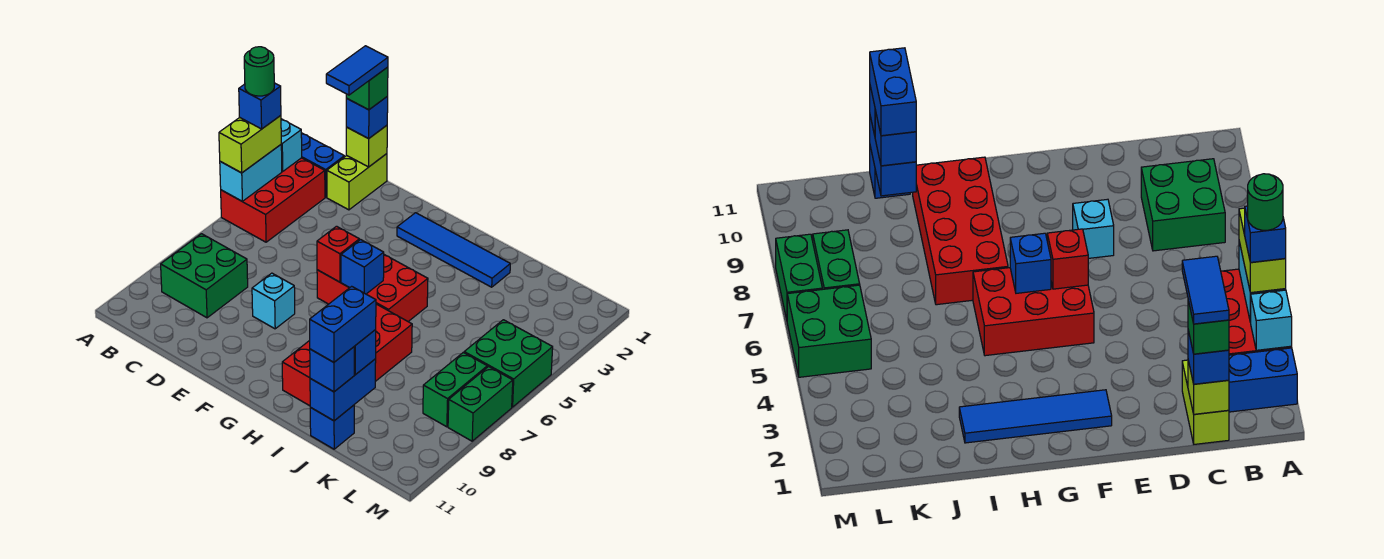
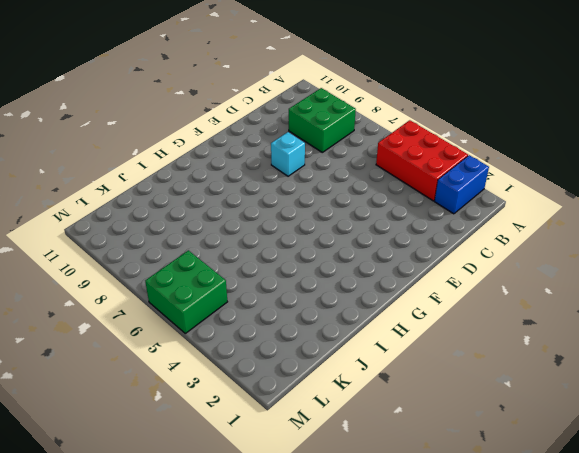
none -> lime brick C1:C2 level 1
none -> blue tile F2:I2 level 1
none -> red brick F5:H6 level 1

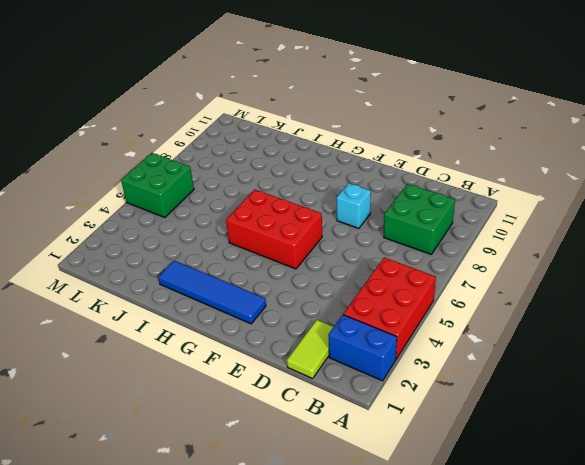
lime tile C1:C2 level 1 -> lime brick C1:C2 level 1
none -> red brick H7:I10 level 1
none -> blue brick J11 level 1
none -> green brick L7:L8 level 1

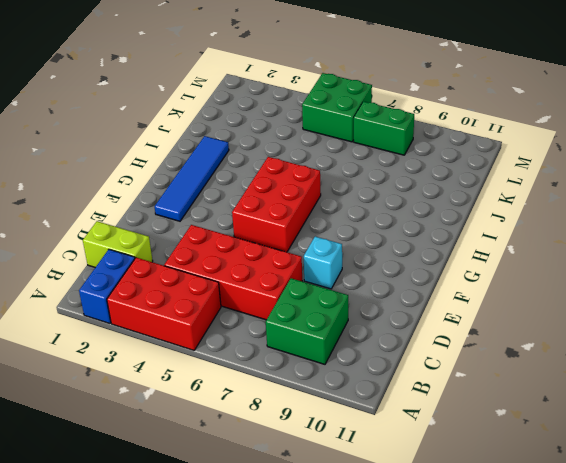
red brick C4:D7 level 1 -> red brick H7:I10 level 1
none -> blue brick J11 level 1
none -> green brick M7:M8 level 1
none -> cyan brick A3 level 2

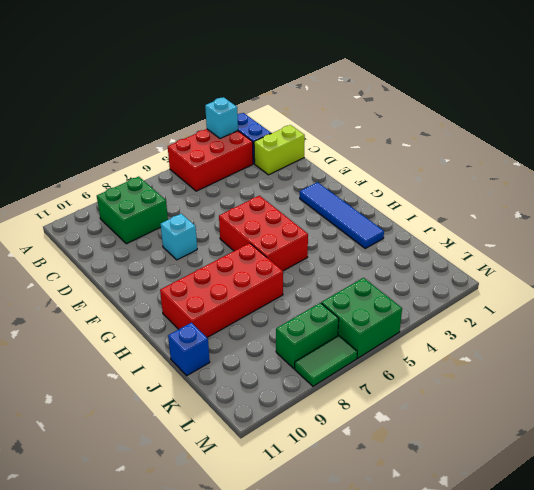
green tile M7:M8 level 1 -> green brick M7:M8 level 1
none -> cyan brick A4:A5 level 2
none -> lime brick C1 level 2
none -> red brick F6 level 2

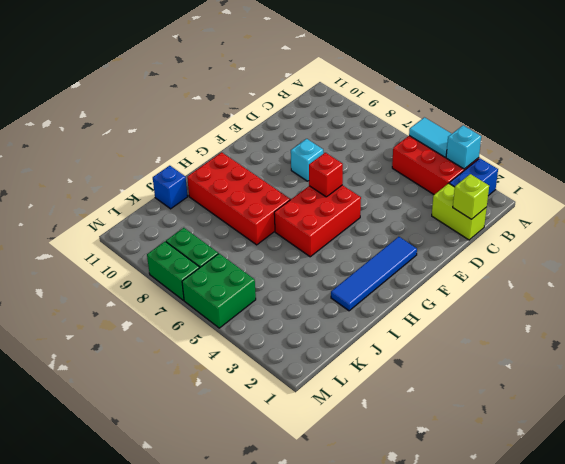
cyan tile A4:A5 level 2 -> cyan brick A4:A5 level 2
none -> green brick B8:C9 level 1
none -> blue brick G6 level 2
none -> blue brick J10:J11 level 2

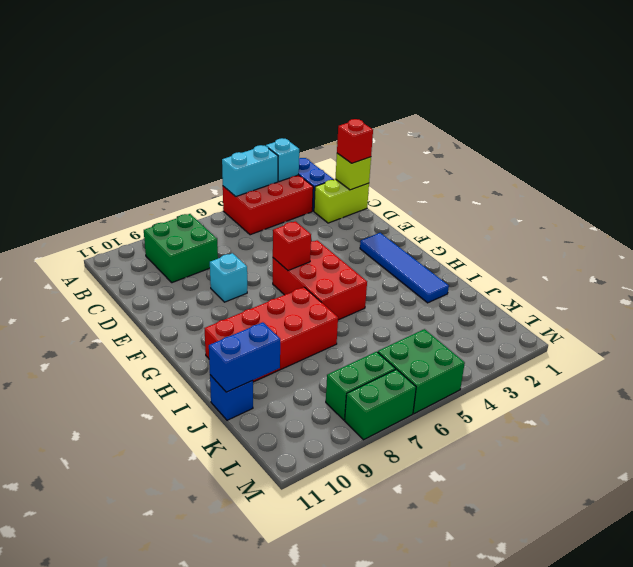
red brick C1 level 3 -> blue brick C1 level 3
none -> blue brick G6 level 2
none -> lime brick A4:A5 level 3
none -> blue brick J10 level 3

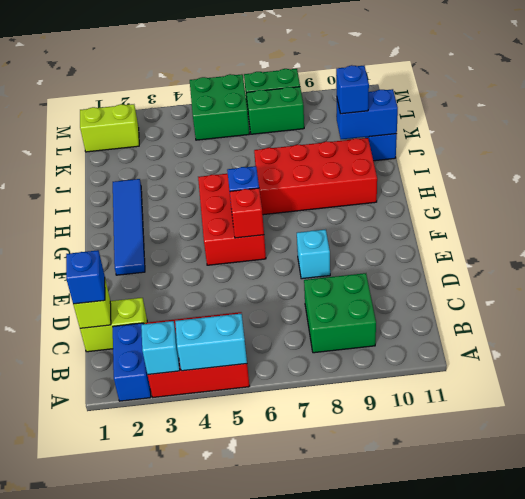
lime brick L1:L2 level 1 -> lime brick A4:A5 level 3
none -> blue brick J11 level 3
none -> blue brick A4 level 4
none -> green brick C1 level 4

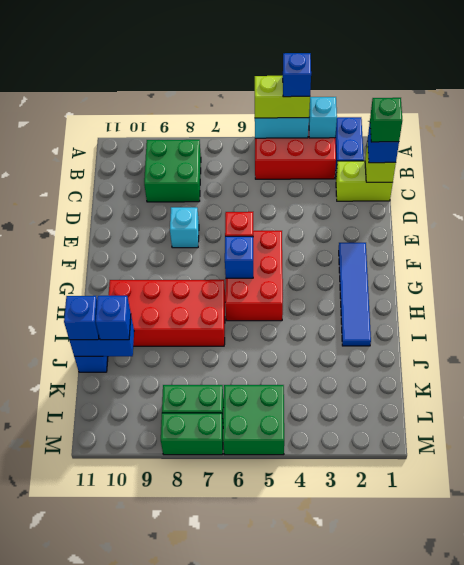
none -> blue brick J10:J11 level 4
none -> green round brick A4 level 5
none -> blue tile C1:C2 level 5

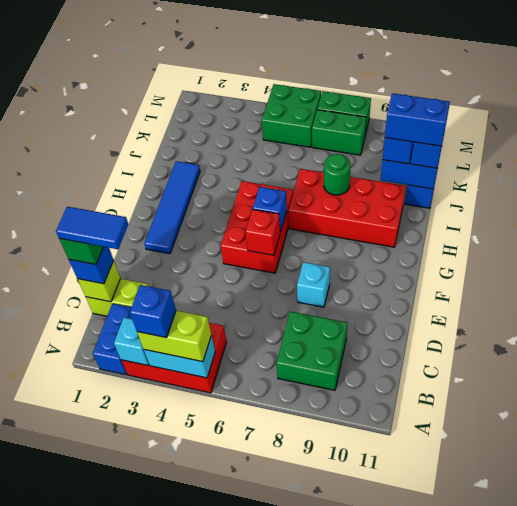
green round brick I8 level 2 -> green round brick A4 level 5

